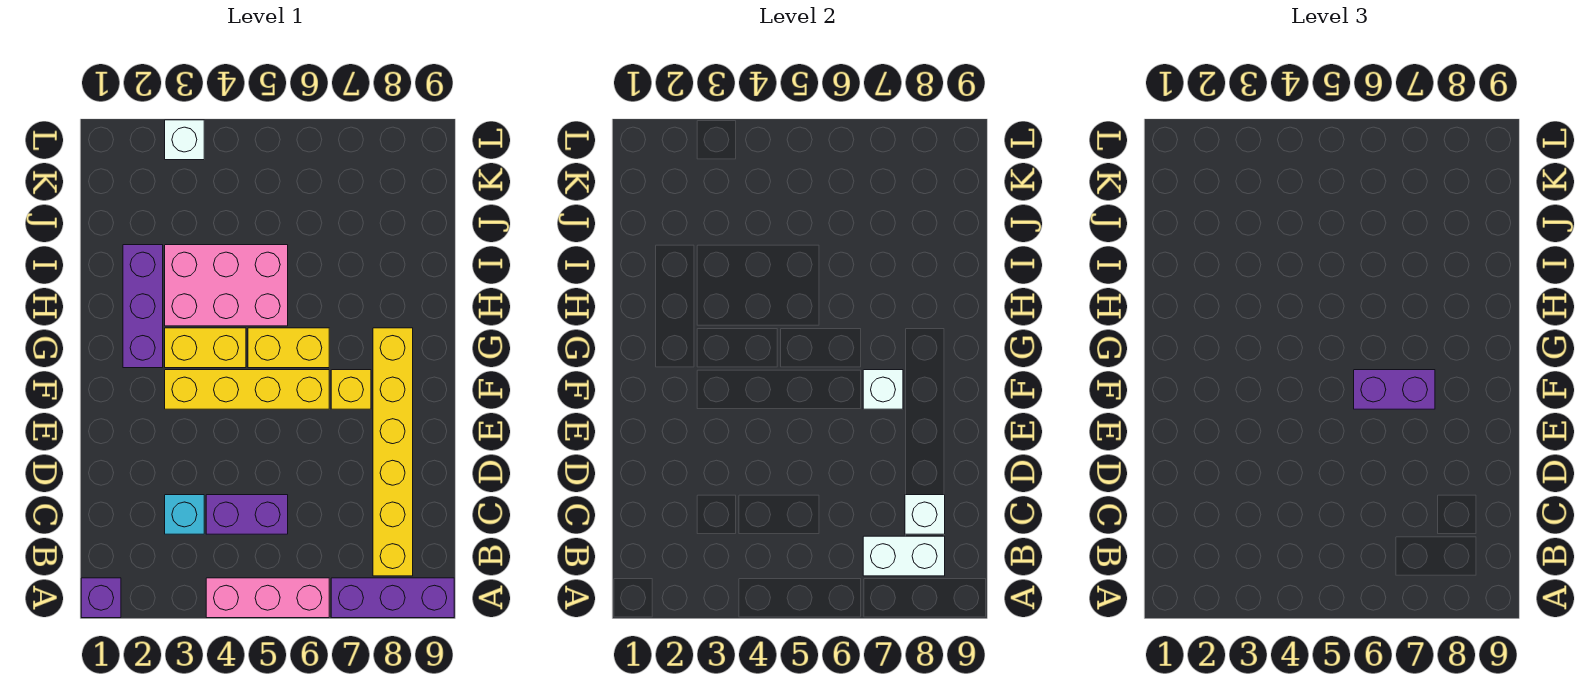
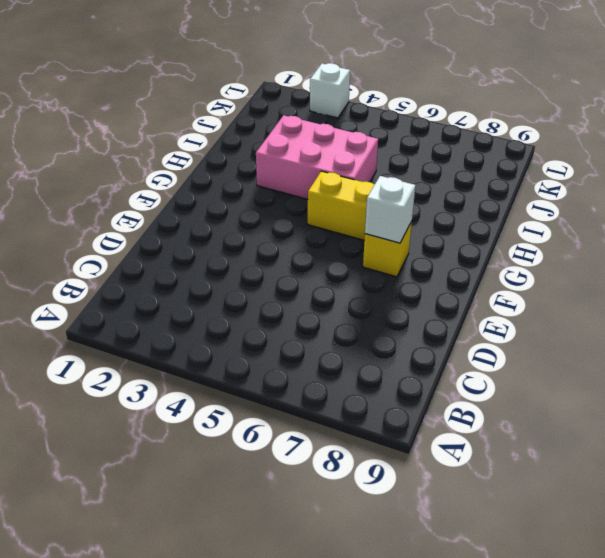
none -> purple brick A1 level 1
none -> pink brick A4:A6 level 1
none -> purple brick A7:A9 level 1

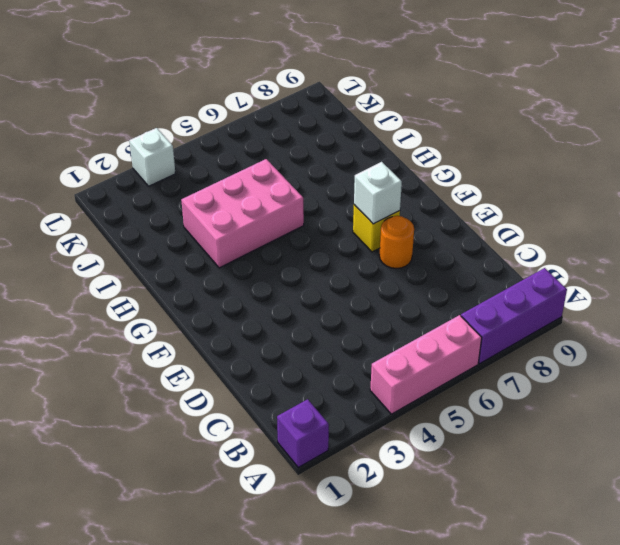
orange round brick E7 level 1 -> none
none -> yellow brick B8:G8 level 1
none -> cyan brick C3 level 1
none -> purple brick C4:C5 level 1

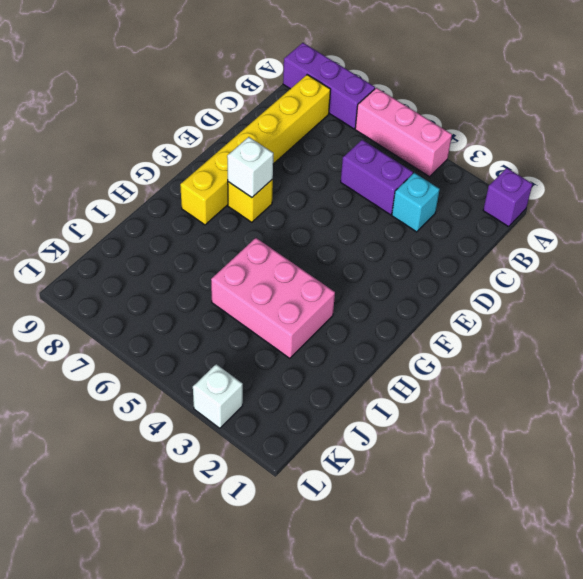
none -> yellow brick F3:F6 level 1
none -> purple brick G2:I2 level 1
none -> yellow brick G3:G4 level 1

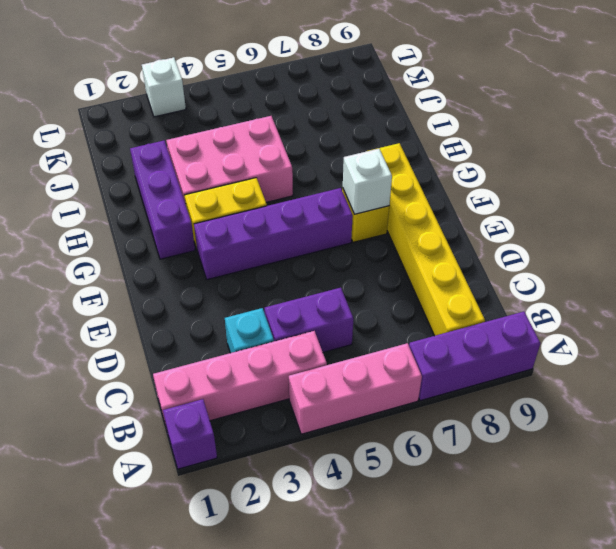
pink brick B1:B4 level 1 -> none
purple brick F3:F6 level 1 -> yellow brick F3:F6 level 1
none -> yellow brick G5:G6 level 1
none -> white brick B7:B8 level 2
none -> white brick C8 level 2

